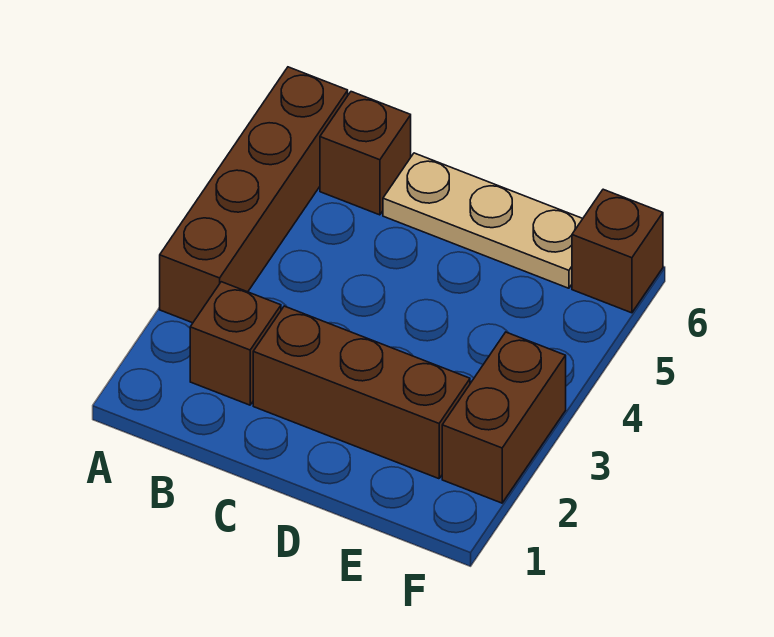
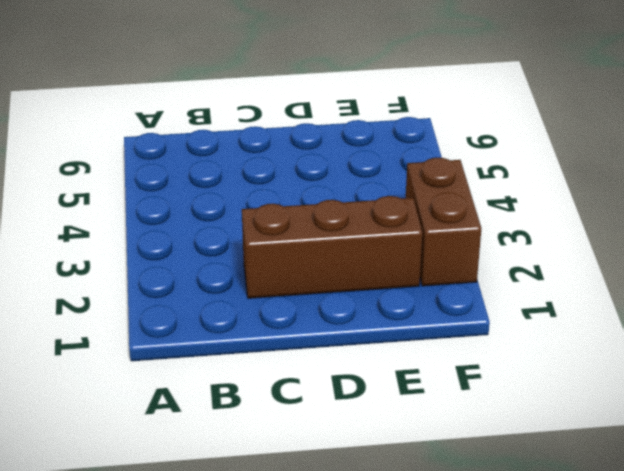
none -> brown brick A3:A6 level 1
none -> brown brick B2 level 1

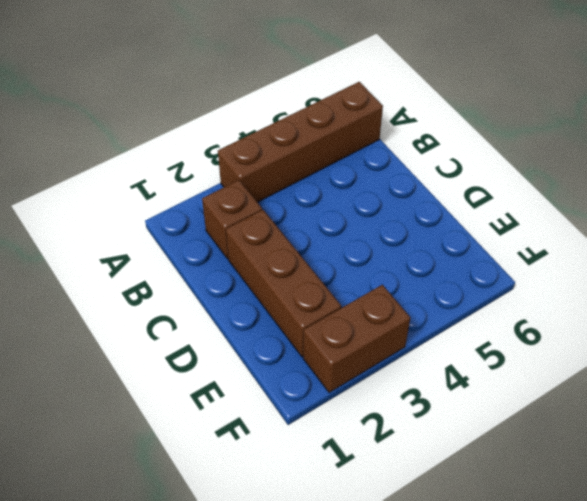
none -> brown brick B6 level 1
none -> tan plate C6:E6 level 1

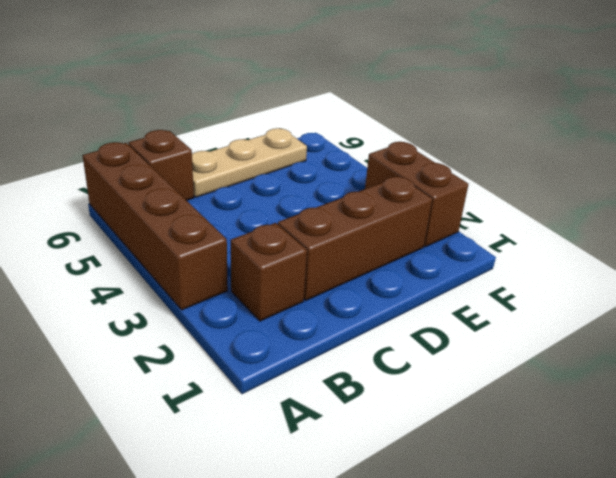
none -> brown brick F6 level 1

